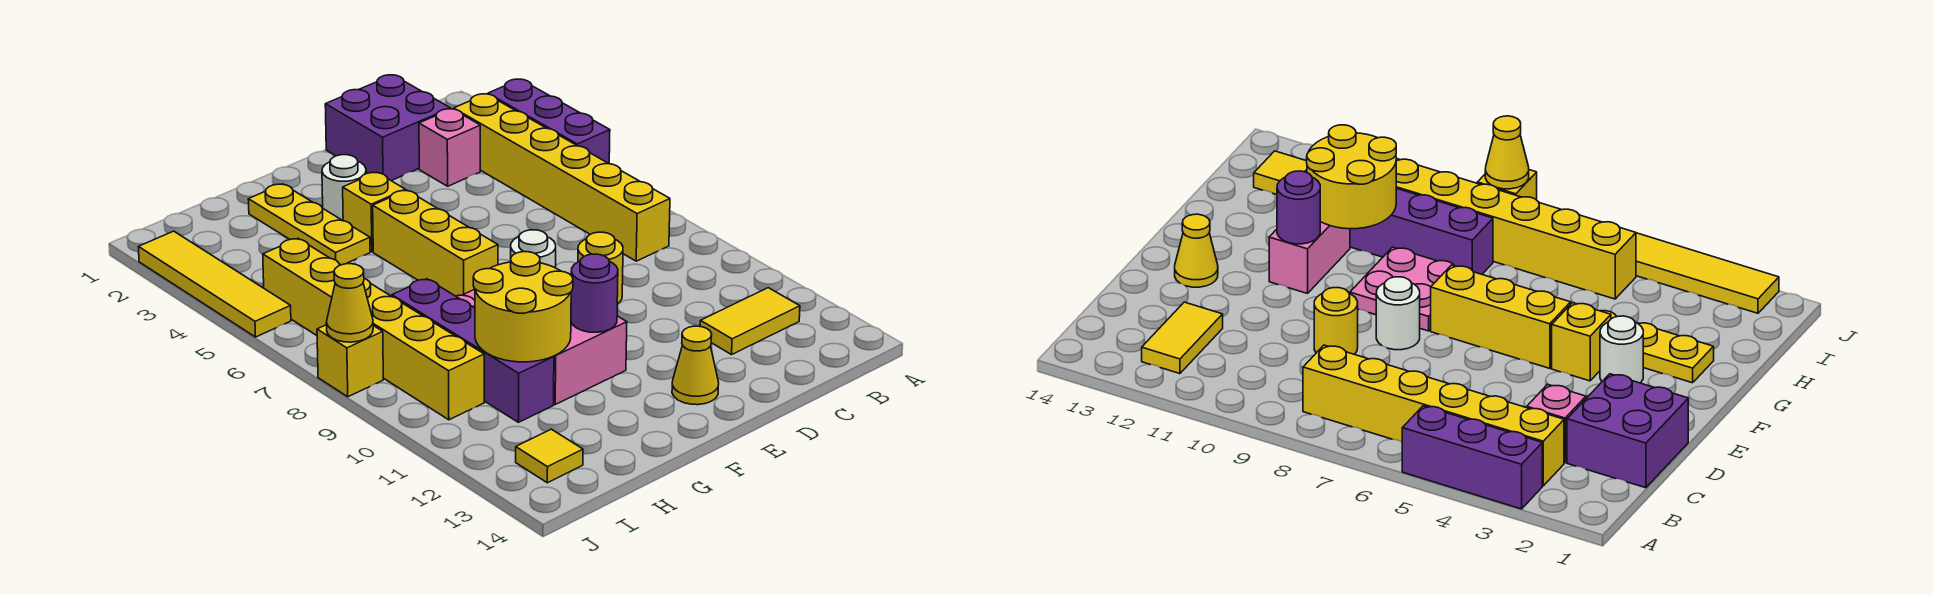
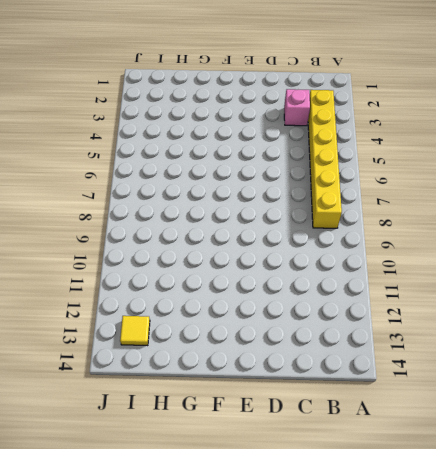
none -> purple brick A3:A5 level 1
none -> yellow tile B12:C12 level 1
none -> purple brick C1:D2 level 1

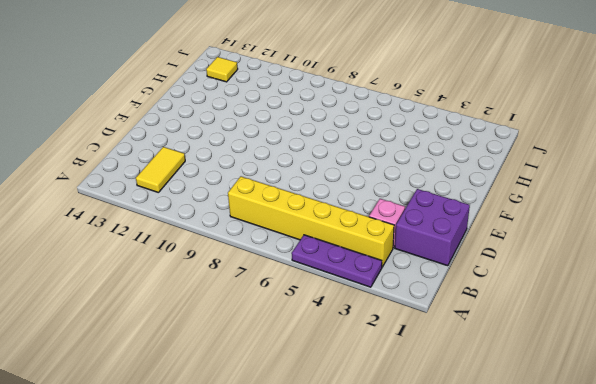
purple plate A3:A5 level 1 -> purple brick A3:A5 level 1
none -> yellow round brick D9 level 1
none -> white round brick E8 level 1
none -> yellow cone E13 level 1

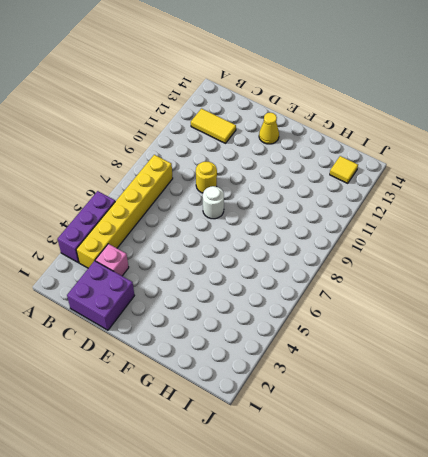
none -> white round brick F3 level 1
none -> yellow brick F4 level 1
none -> yellow brick F5:F7 level 1

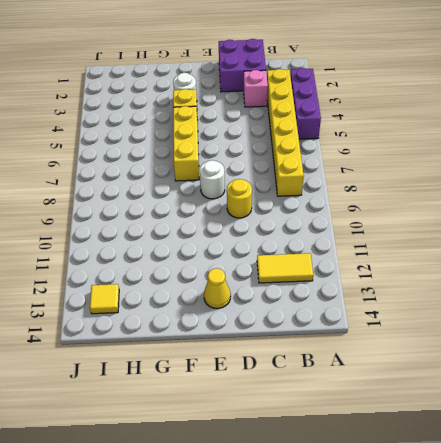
none -> pink plate F8:G9 level 1
none -> pink brick F11:G11 level 1
none -> yellow plate G2:G4 level 1

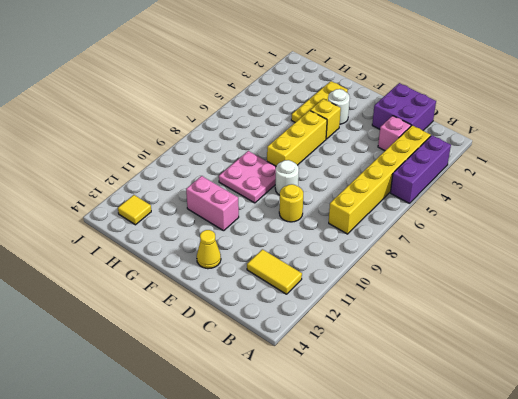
none -> purple brick H8:H11 level 1
none -> yellow brick I5:I10 level 1
none -> yellow tile J2:J5 level 1

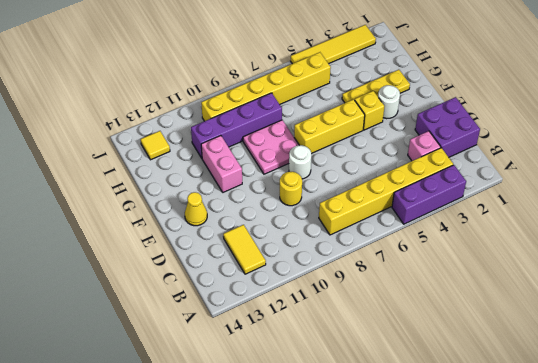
none -> yellow brick J8 level 1
none -> purple round brick F11 level 2
none -> yellow round brick G10:H11 level 2

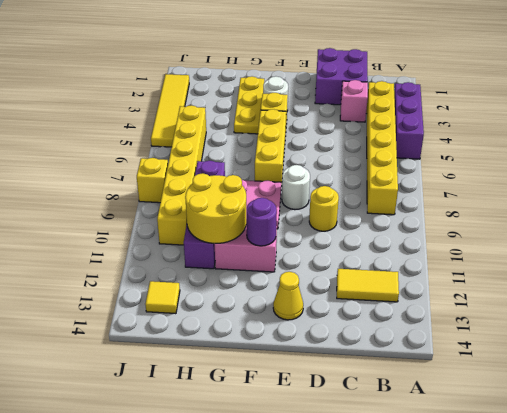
none -> yellow cone J8 level 2

